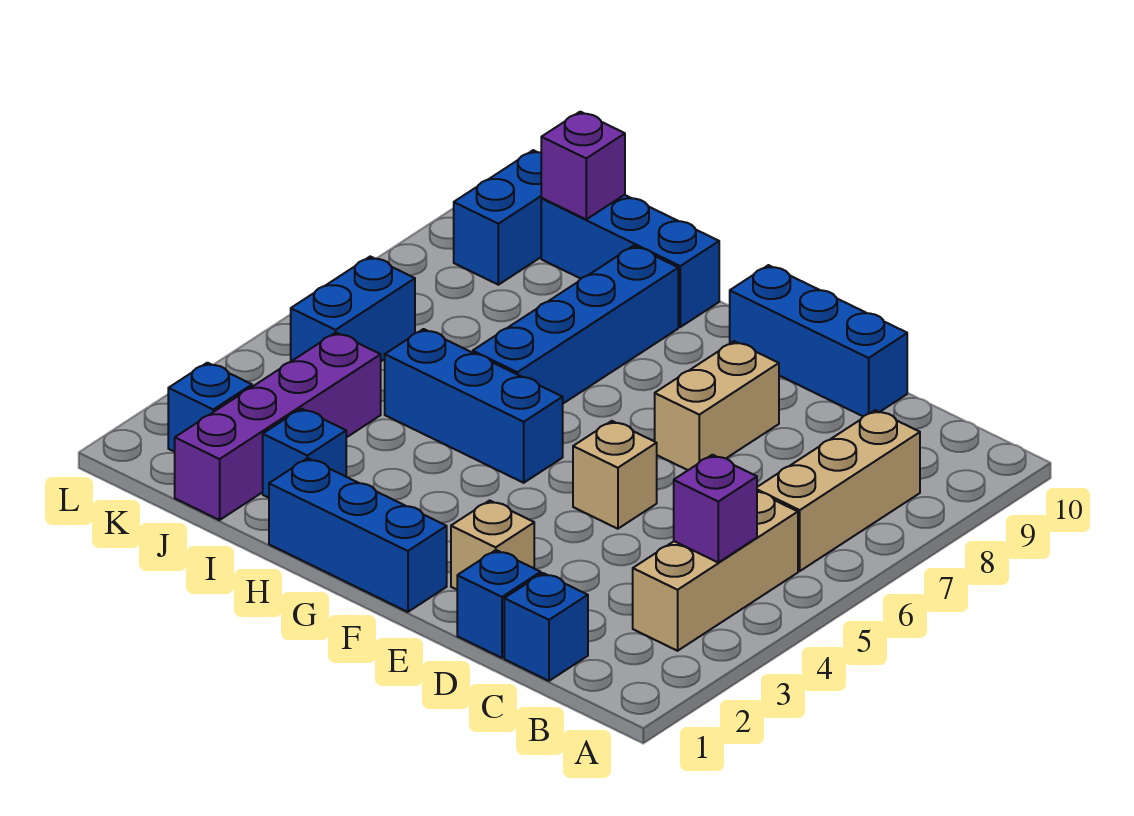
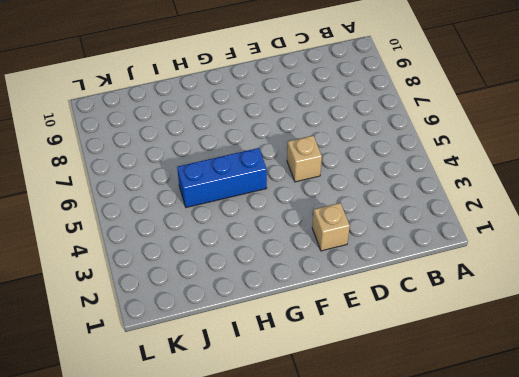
none -> tan brick B3:B5 level 1
none -> tan brick B6:B8 level 1
none -> blue brick C1 level 1

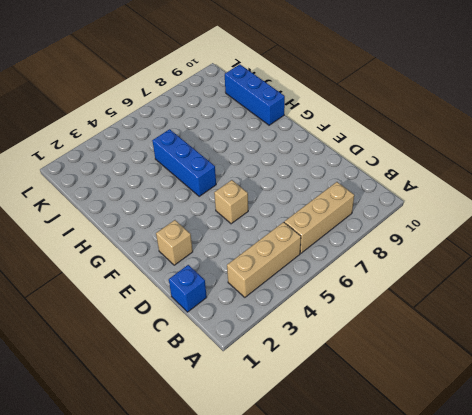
none -> blue brick D1 level 1
none -> blue brick D10:F10 level 1
none -> tan brick E7:E8 level 1

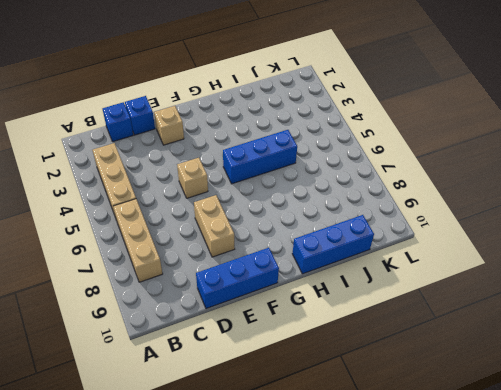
none -> blue brick F1:H1 level 1
none -> blue brick H6:H9 level 1
none -> blue brick I2 level 1

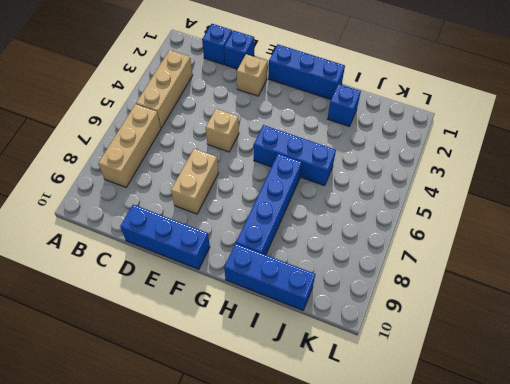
none -> purple brick J1:J4 level 1
none -> blue brick K2 level 1
none -> blue brick K5:K6 level 1

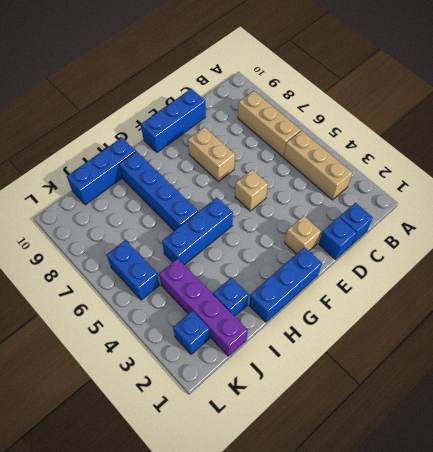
none -> blue brick K9:K10 level 1
none -> purple brick B4 level 2
none -> purple brick J10 level 2

